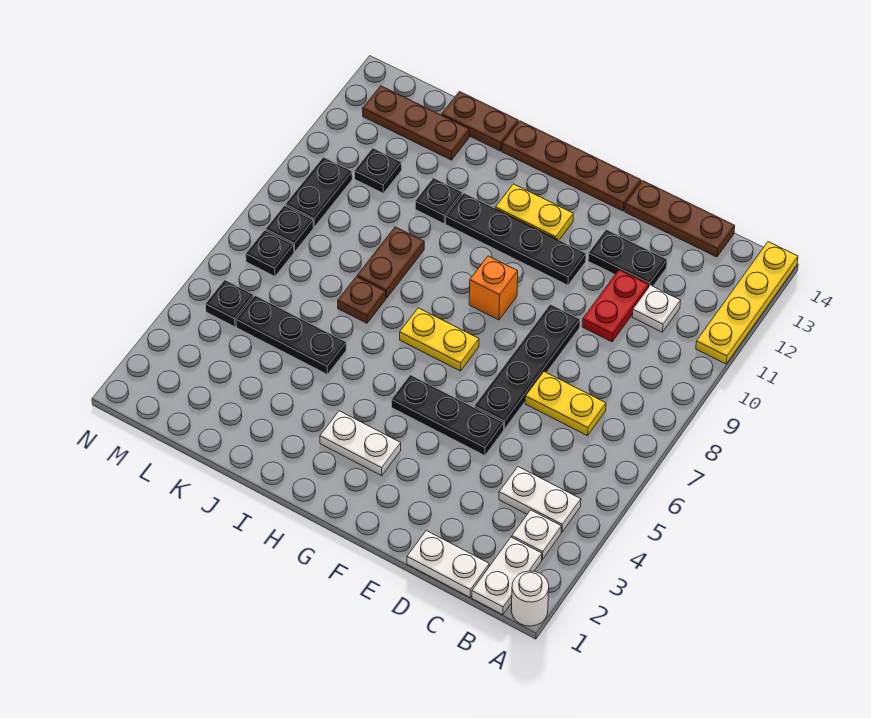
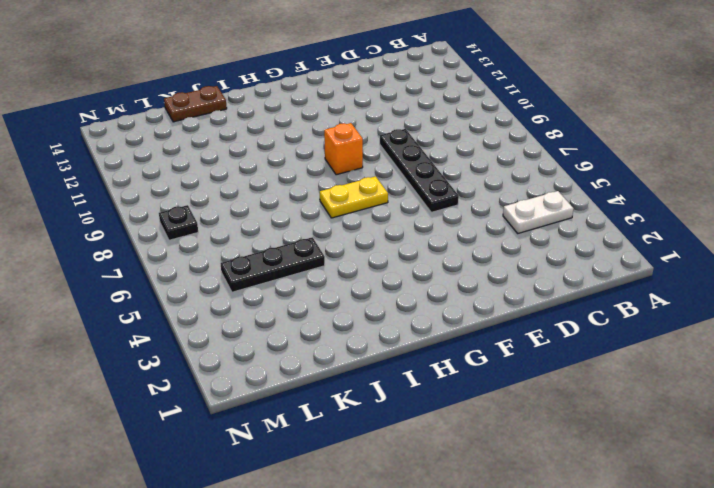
none -> white round brick A1 level 1
none -> yellow plate A11:A14 level 1
none -> white plate B1:B2 level 1
none -> white plate B3 level 1

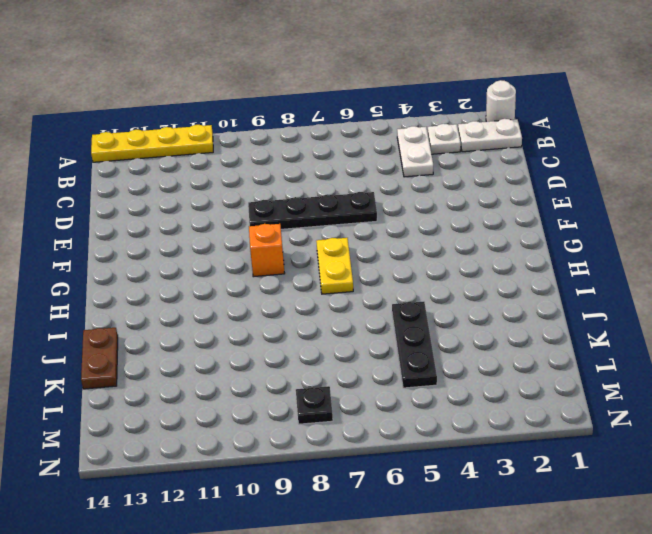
none -> white plate C1:D1 level 1
none -> yellow plate C7:D7 level 1
none -> white plate C11 level 1
none -> brown plate C14:E14 level 1

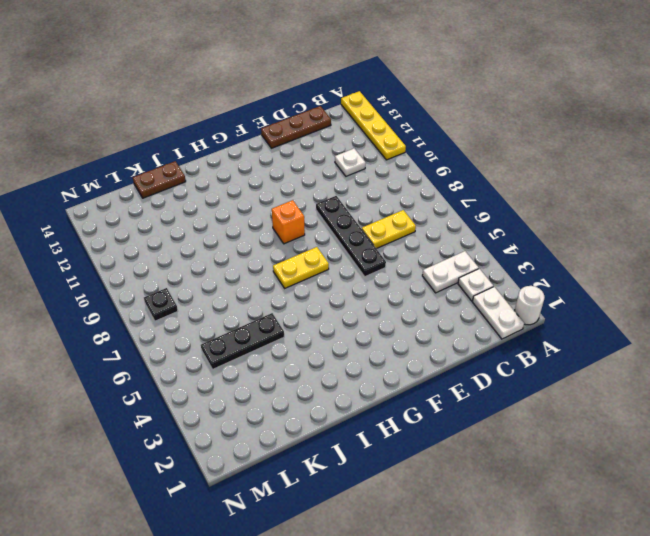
none -> white plate C1:D1 level 1
none -> red plate D10:D11 level 1
none -> black plate D12:E12 level 1
none -> black plate E5:G5 level 1

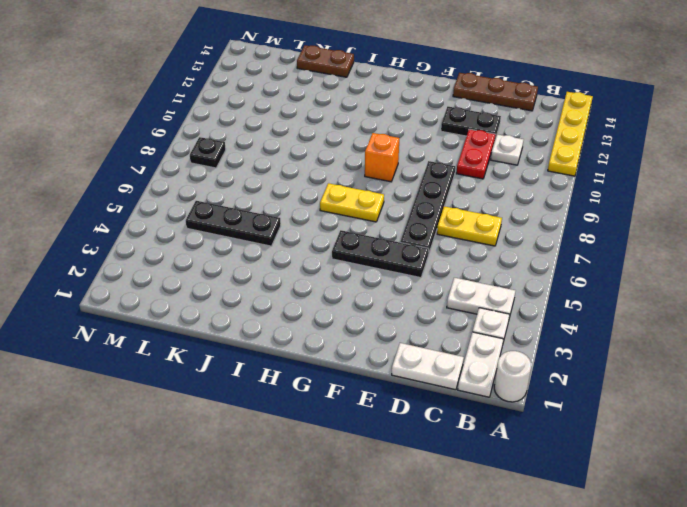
none -> black plate F11:I11 level 1
none -> brown plate F14:I14 level 1
none -> white plate G3:H3 level 1
none -> yellow plate G12:H12 level 1

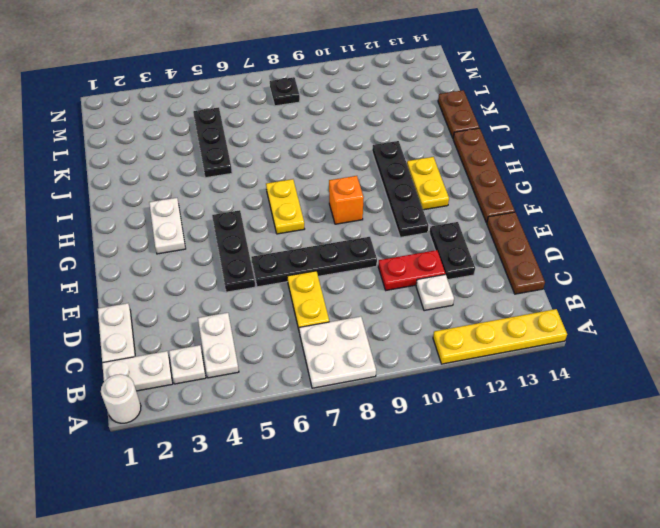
white plate A7:B8 level 1 -> none
none -> brown plate J7 level 1
none -> brown plate J8:J9 level 1
none -> black plate J11 level 1
none -> brown plate K13:M13 level 1

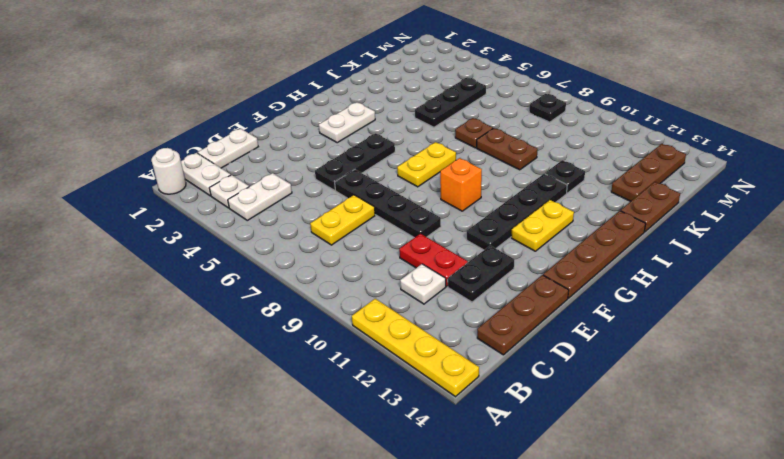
none -> black plate L11 level 1
none -> black plate M5 level 1
none -> black plate M7 level 1
none -> black plate M9:M10 level 1

